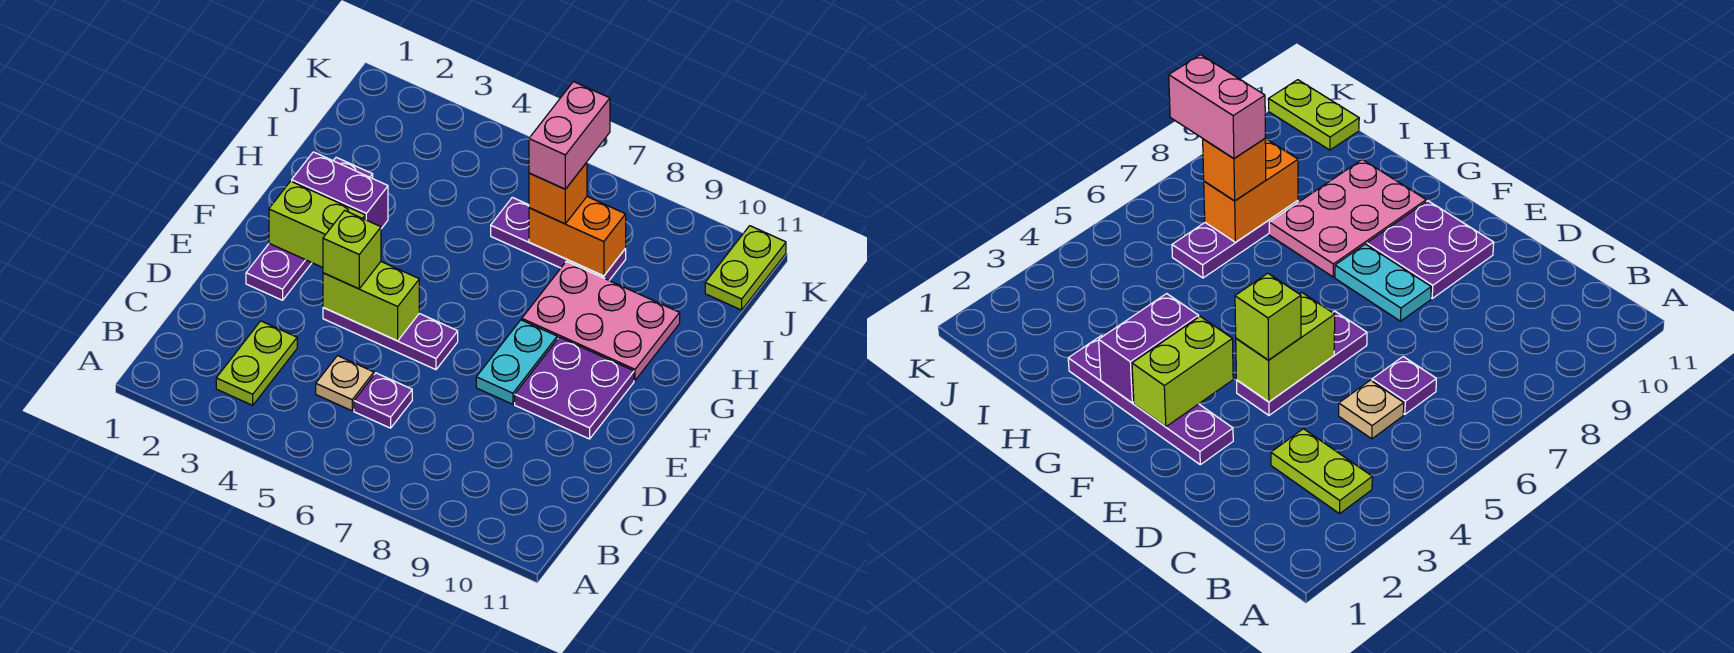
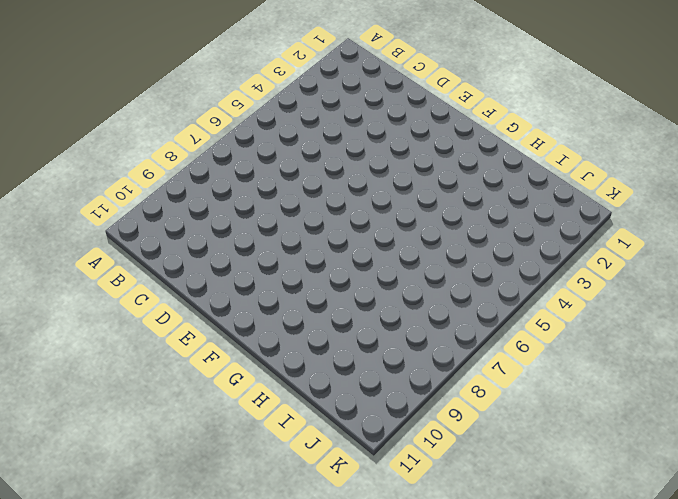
none -> lime plate B3:C3 level 1
none -> tan plate C5 level 1
none -> purple plate C6 level 1

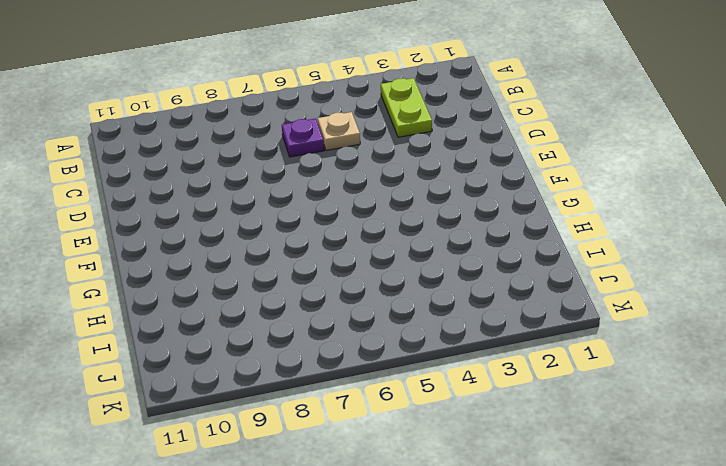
none -> purple plate E2:H2 level 1
none -> purple plate E4:E6 level 1
none -> cyan plate E8:F8 level 1

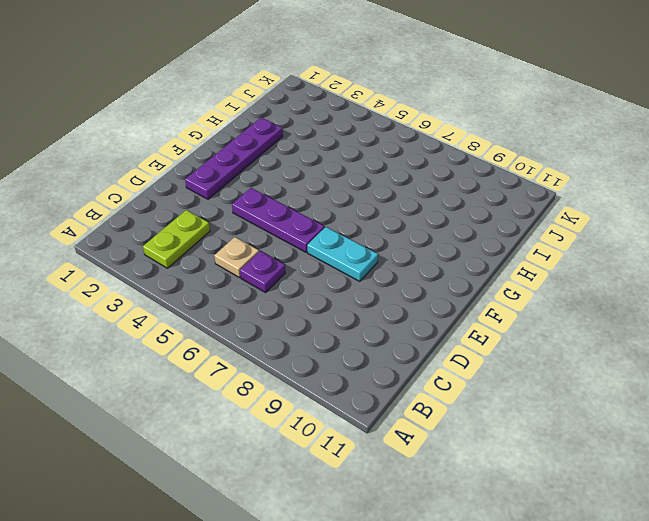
cyan plate E7:E8 level 1 -> cyan plate E8:F8 level 1
none -> purple plate E9:F10 level 1
none -> pink plate G8:H10 level 1
none -> purple plate I6:I8 level 1

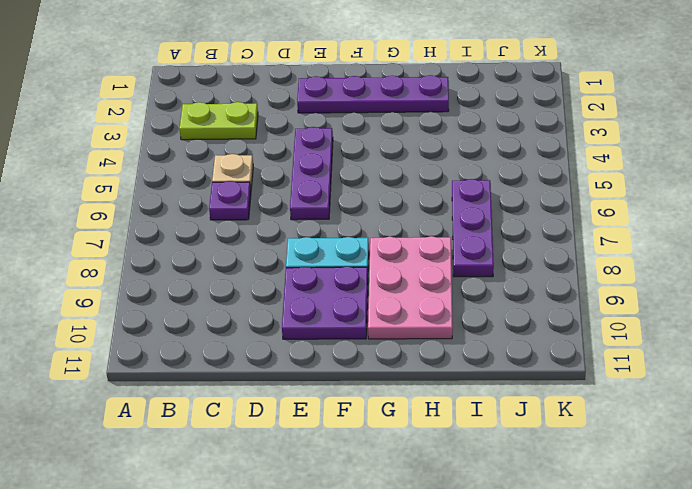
none -> lime plate J11:K11 level 1
none -> lime brick E4:E5 level 2
none -> lime brick F2:F3 level 2

